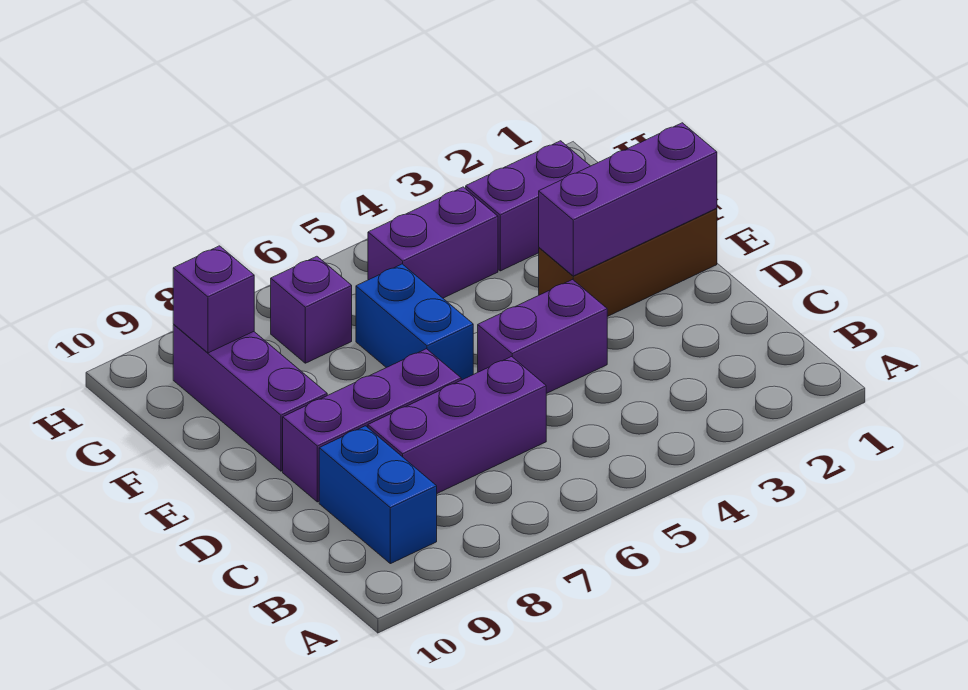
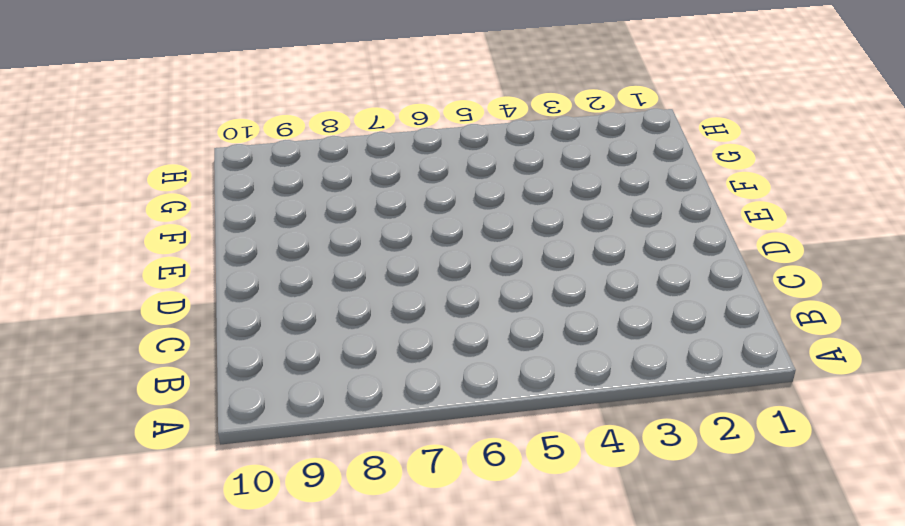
none -> blue brick B9:C9 level 1
none -> purple brick C6:C8 level 1
none -> purple brick D4:D5 level 1

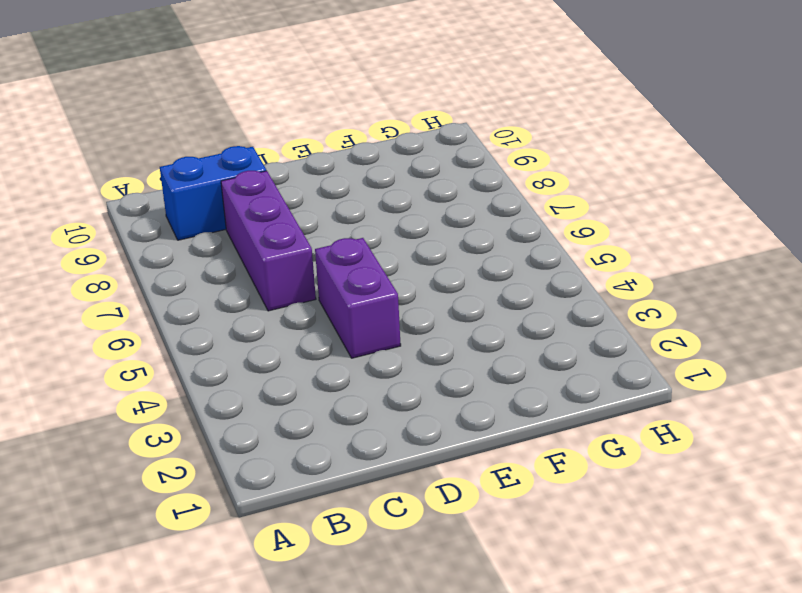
none -> purple brick D7:D9 level 1
none -> brown brick E1:E3 level 1
none -> blue brick E6:F6 level 1

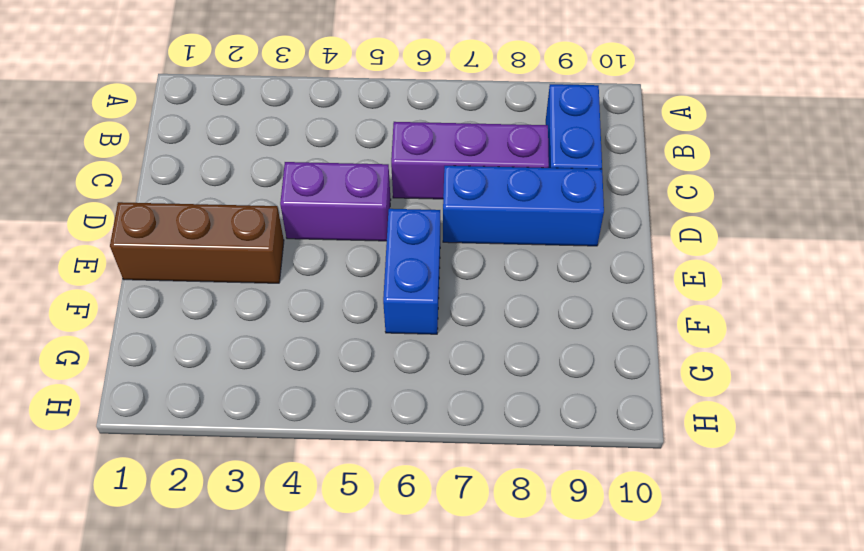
blue brick D7:D9 level 1 -> purple brick D7:D9 level 1
none -> purple brick E9:G9 level 1
none -> purple brick G2:G3 level 1
none -> purple brick G4:G5 level 1

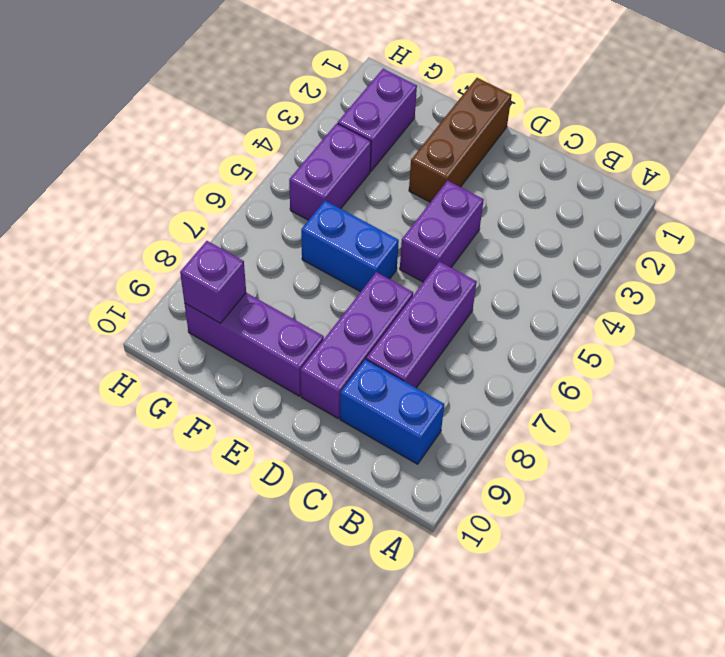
none -> purple brick G7 level 1
none -> purple brick E1:E3 level 2

